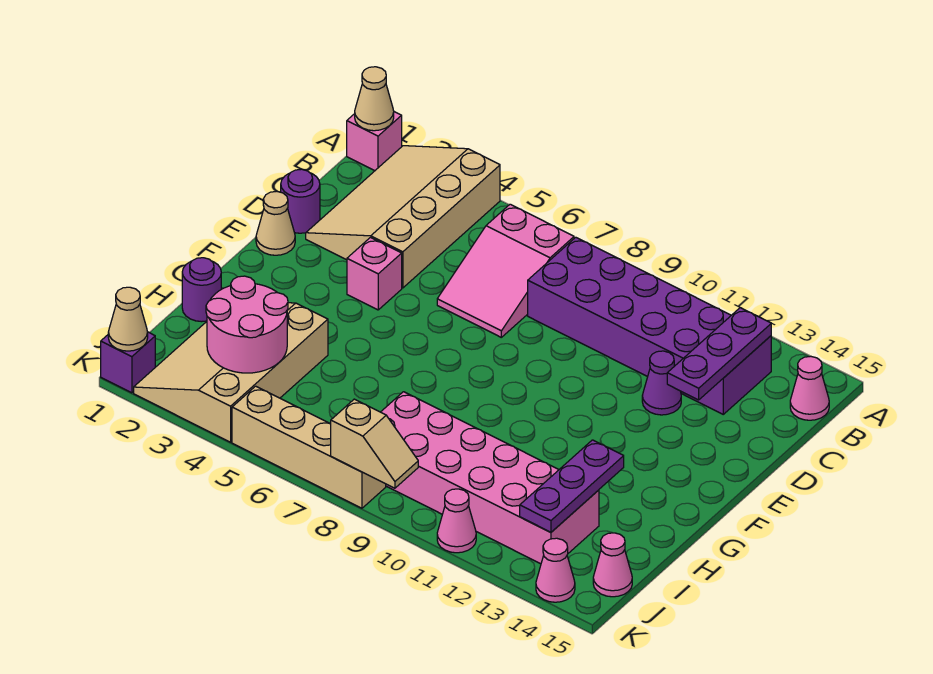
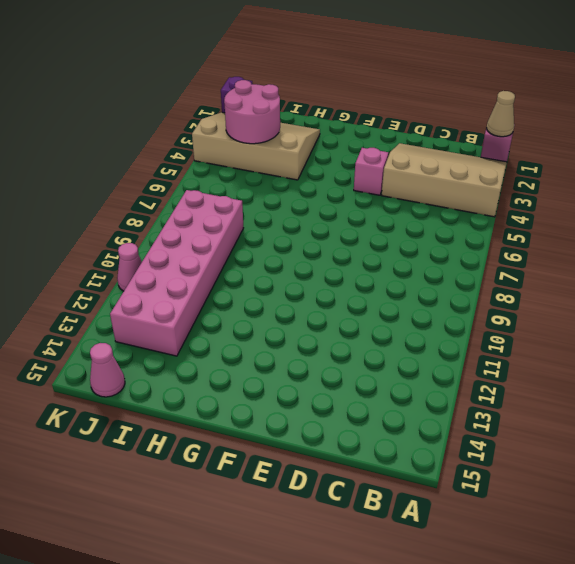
none -> pink slope B6:D7 level 1 top B
none -> purple brick B8:C13 level 1
none -> pink cone B15 level 1

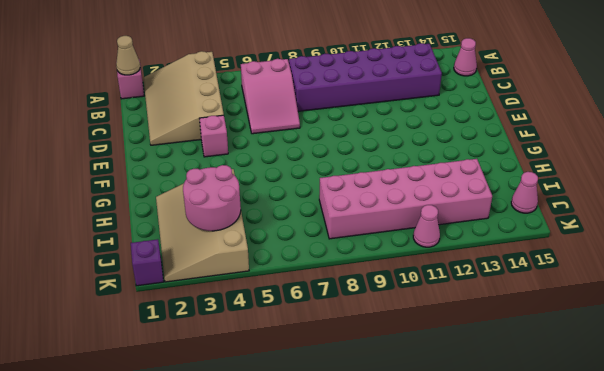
none -> purple round brick D1 level 1
none -> purple cone D12 level 1
none -> tan cone E1 level 1

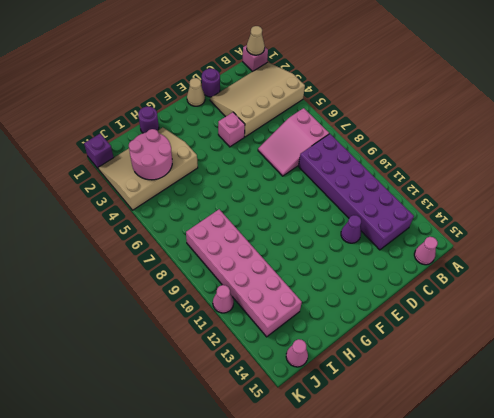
none -> tan brick K5:K8 level 1
none -> pink cone K14 level 1
none -> purple plate B13:D13 level 2

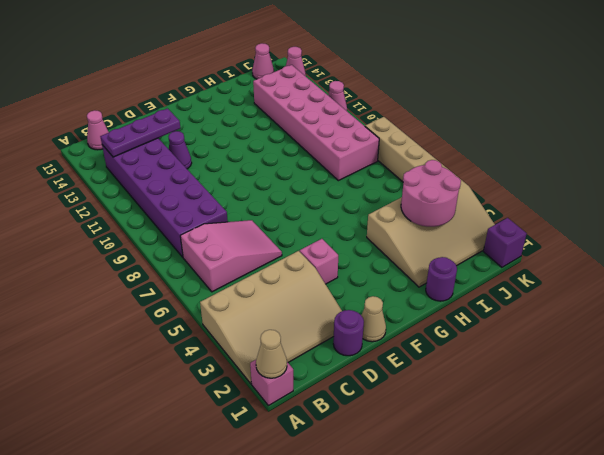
none -> purple plate H13:J13 level 2
none -> tan cone K1 level 2
none -> tan slope K8:K9 level 2 top 8

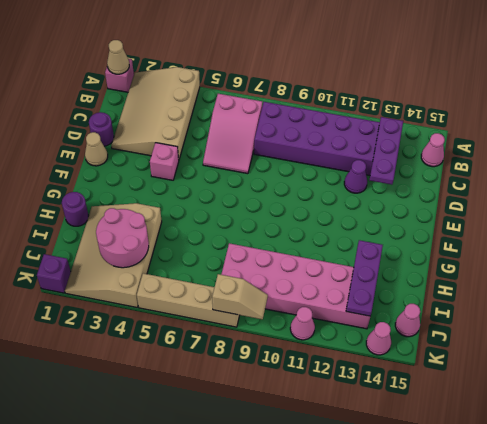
none -> tan cone K1 level 2

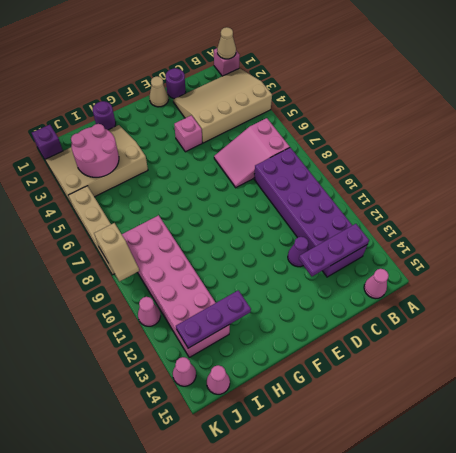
none -> tan cone K1 level 2

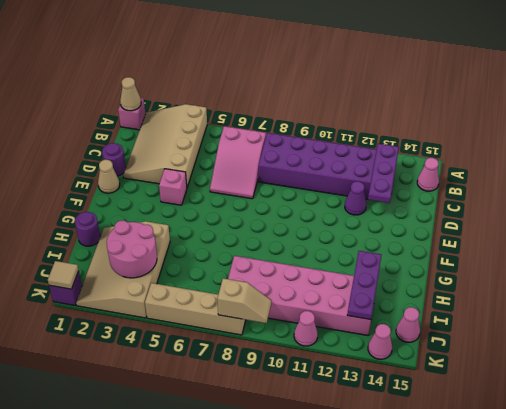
tan tile K1 level 2 -> tan cone K1 level 2

